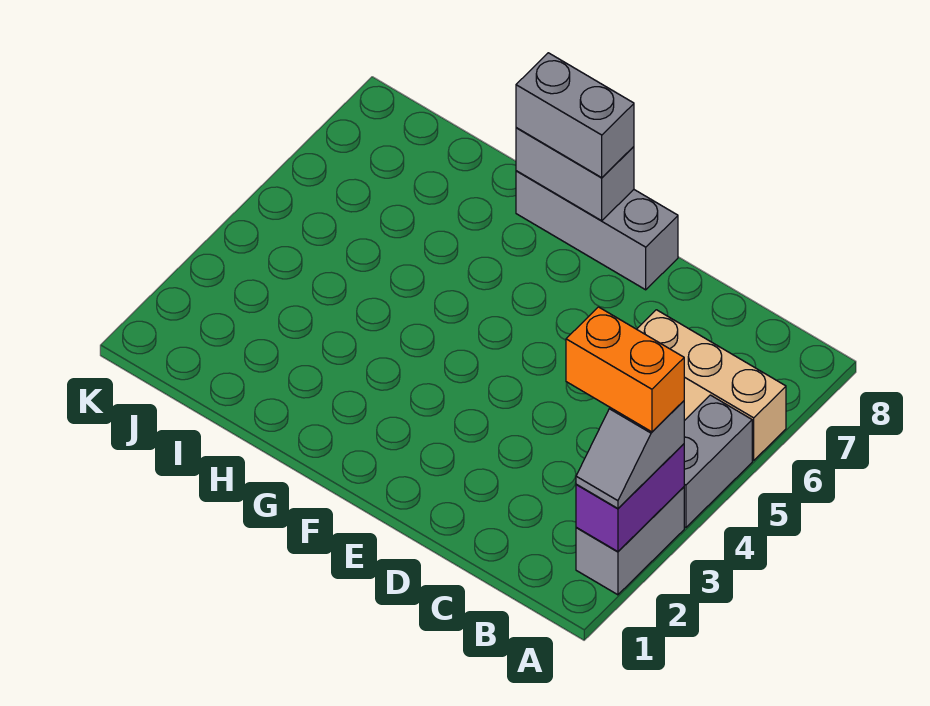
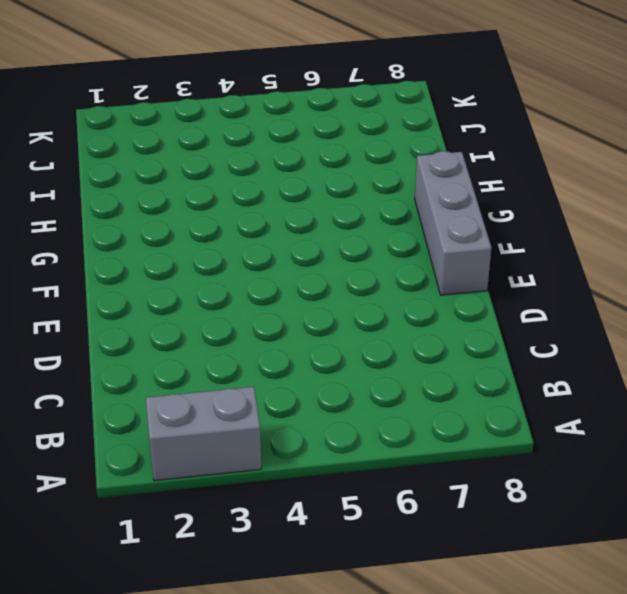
none -> grey brick A4:A5 level 1
none -> tan brick A6:C6 level 1

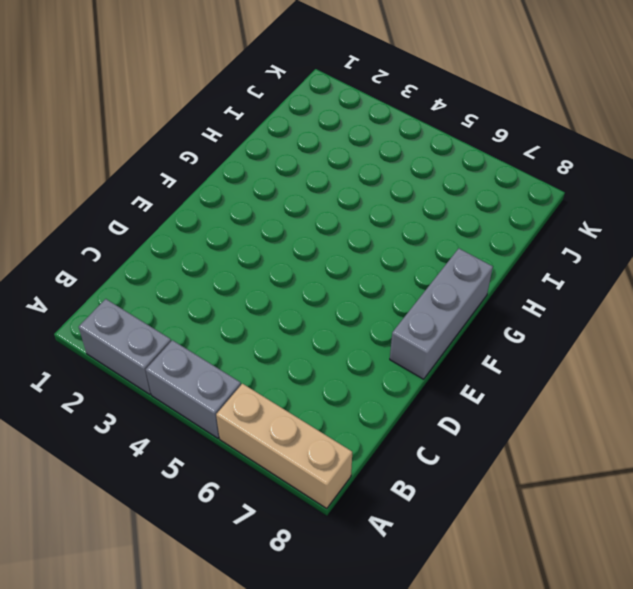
tan brick A6:A8 level 1 -> tan brick A6:C6 level 1
none -> purple brick A2:A3 level 2
none -> grey brick F8:G8 level 2

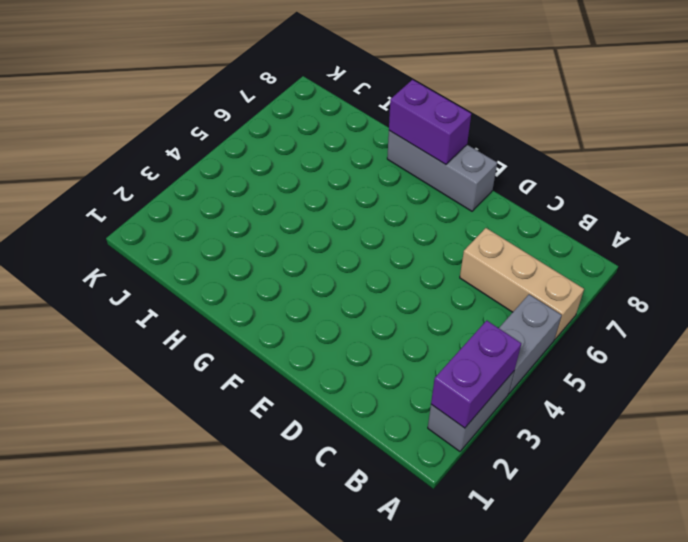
purple brick F8:G8 level 2 -> grey brick F8:G8 level 2
none -> grey slope A2:A3 level 3 top 3
none -> grey brick F8:G8 level 3

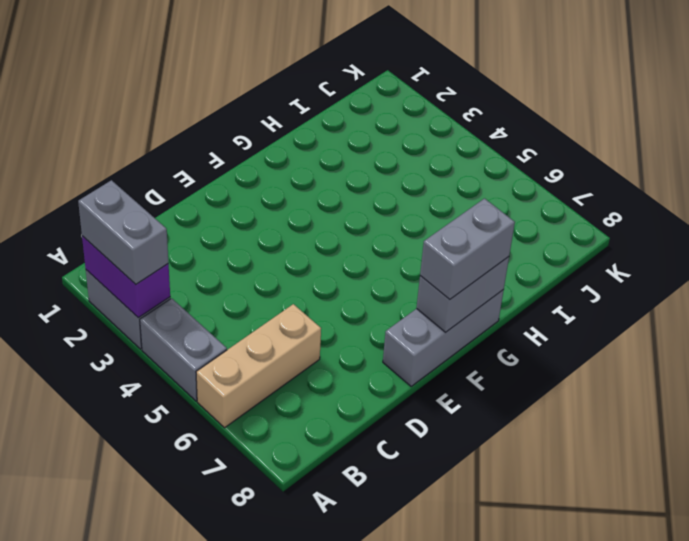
grey brick A2:A3 level 3 -> grey slope A2:A3 level 3 top 3
none -> orange brick A3:B3 level 4

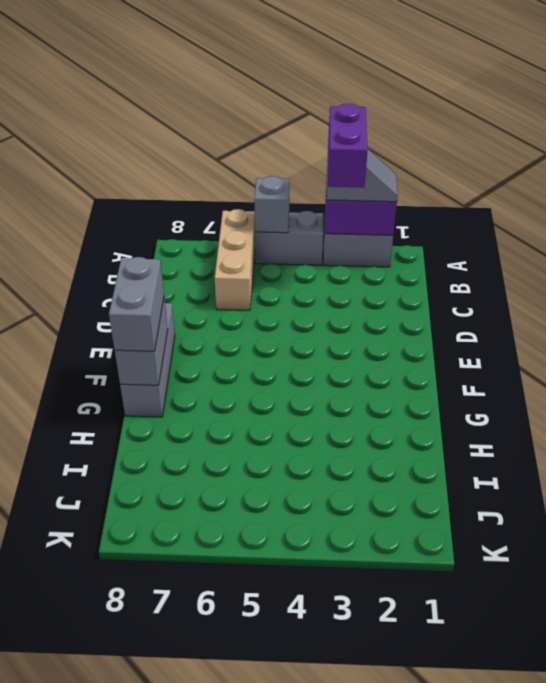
purple brick A3:B3 level 4 -> orange brick A3:B3 level 4
grey brick A5 level 2 -> none

